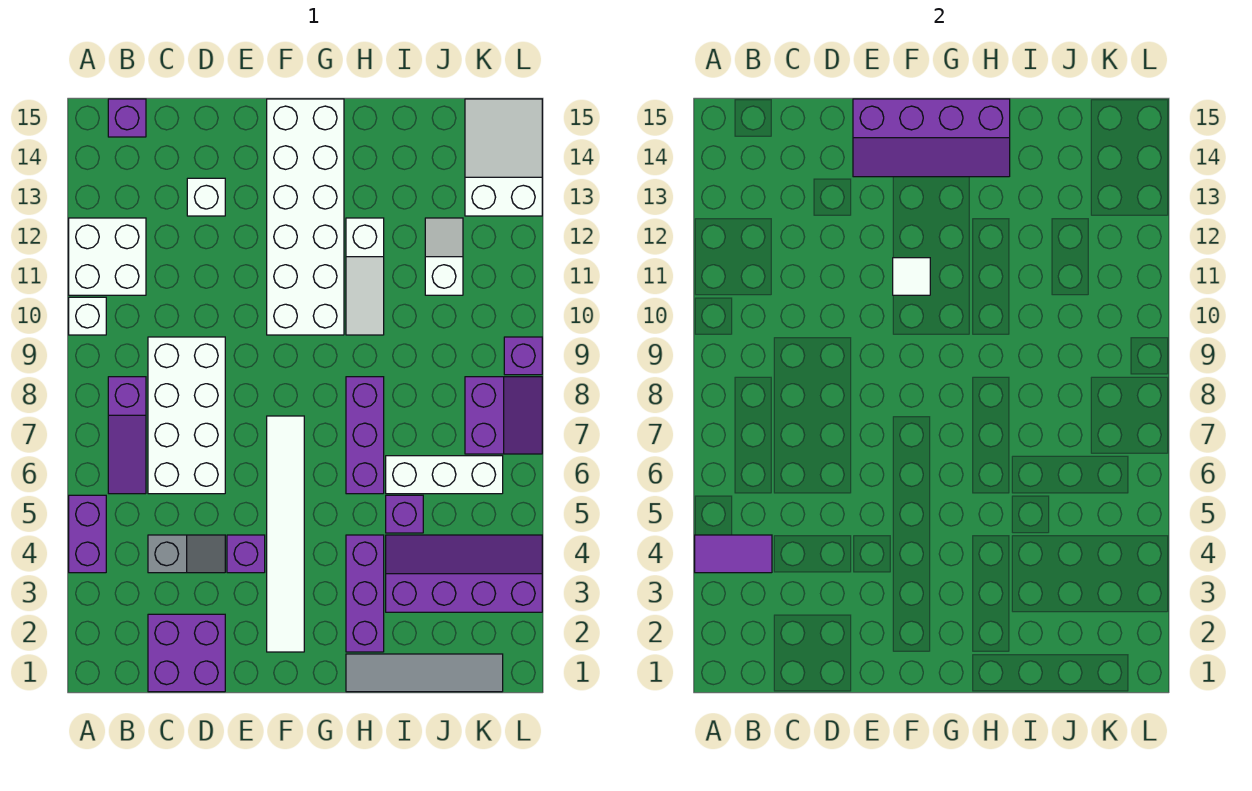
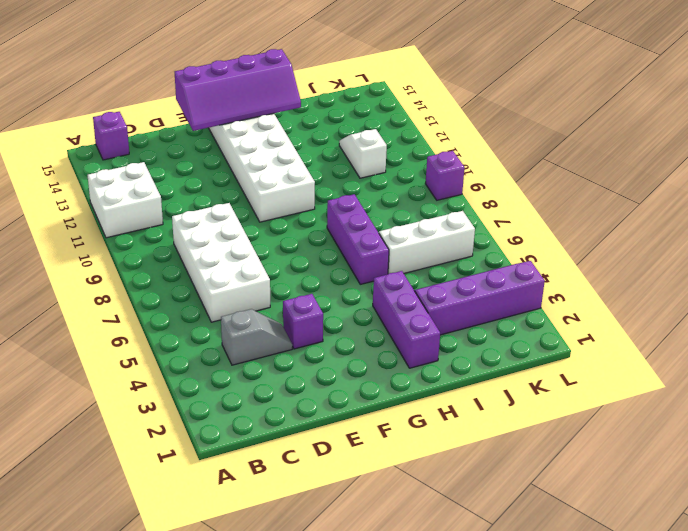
none -> purple brick A4:A5 level 1
none -> white brick A10 level 1
none -> purple slope B6:B8 level 1 top 8

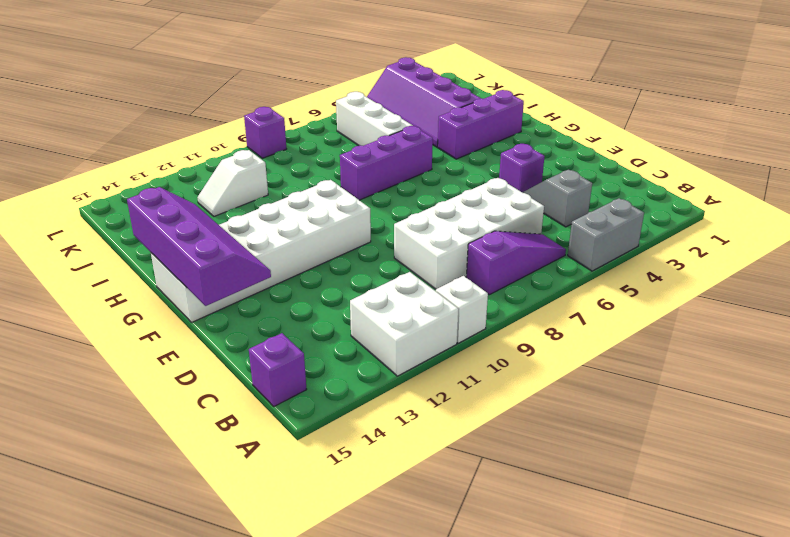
grey brick A4:A5 level 1 -> purple brick A4:A5 level 1
none -> purple brick C1:D2 level 1
none -> white brick D13 level 1
none -> white tile F2:F7 level 1

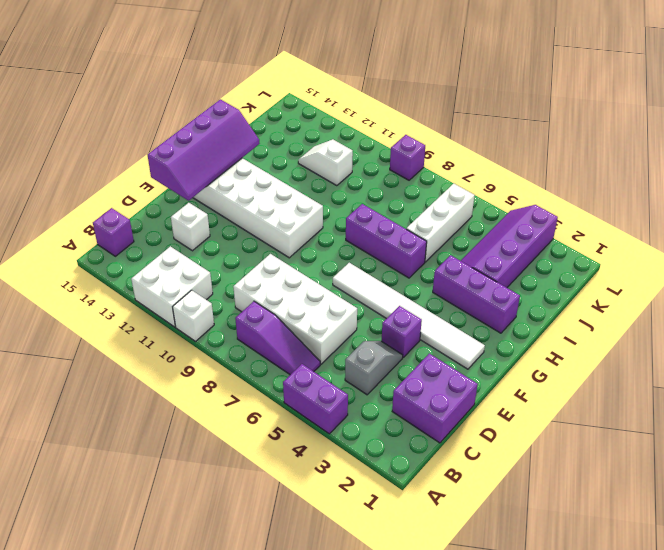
none -> grey tile H1:K1 level 1
none -> white slope H10:H12 level 1 top 12
none -> purple brick I5 level 1

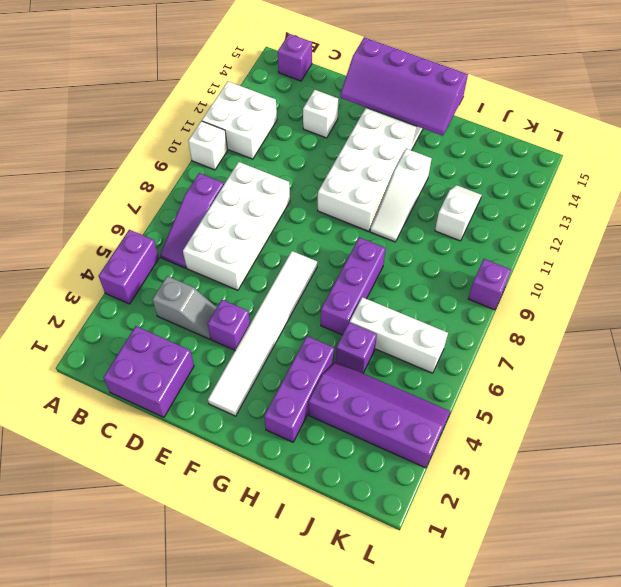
none -> grey tile H1:K1 level 1
none -> purple slope K7:L8 level 1 top K
none -> white slope K13:L15 level 1 top 13

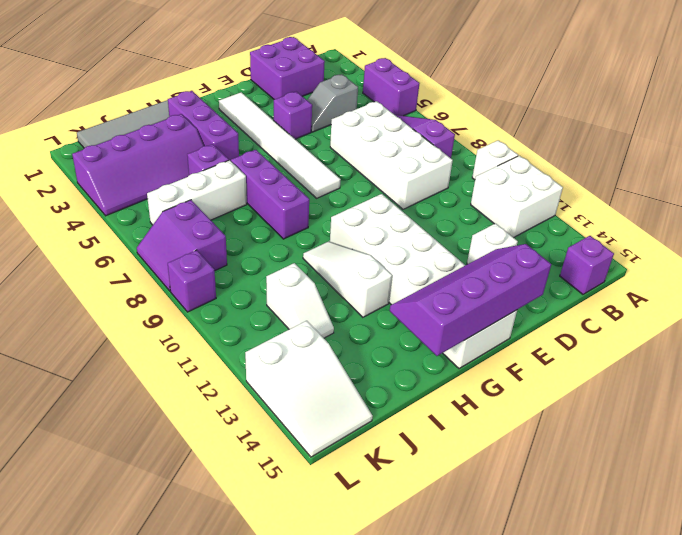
none -> purple tile A4:B4 level 2
none -> white tile F11 level 2

